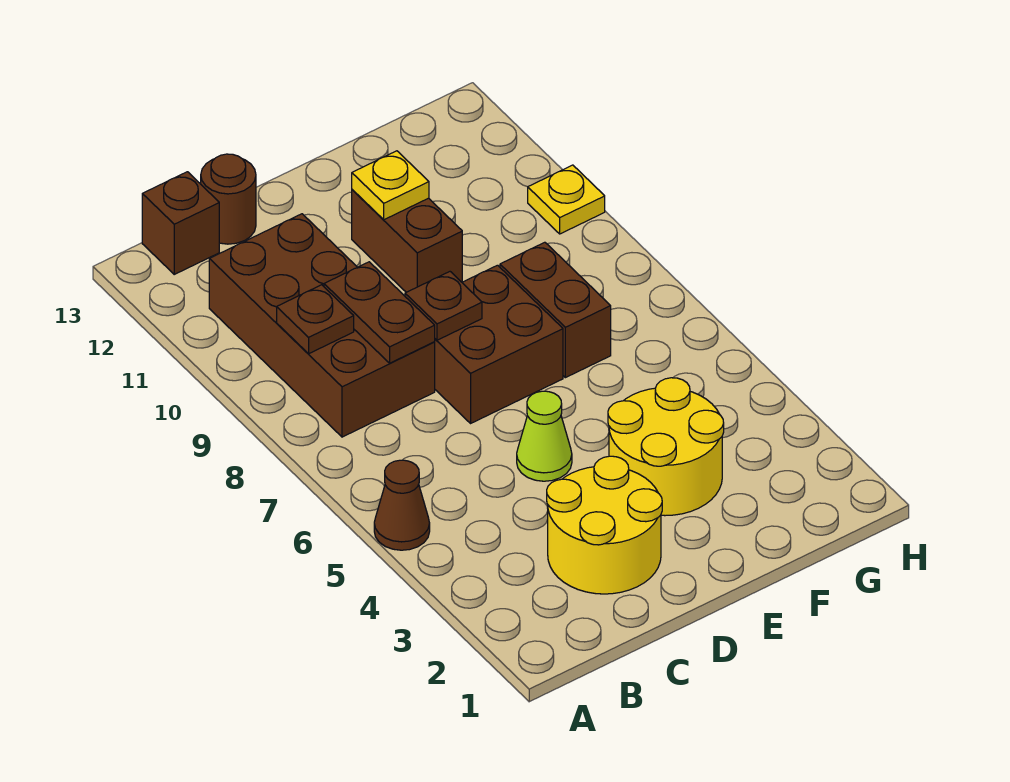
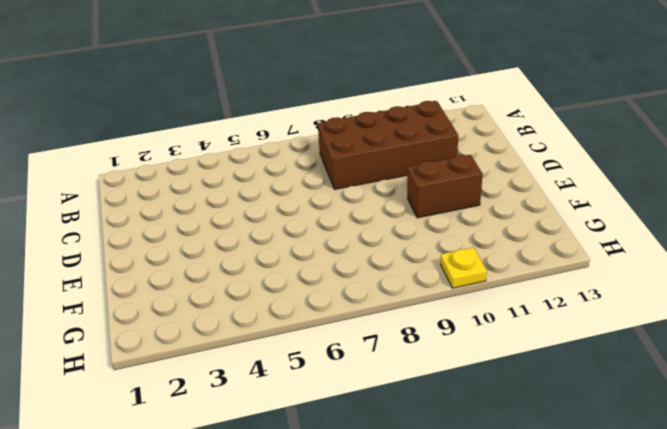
none -> brown cone A5 level 1
none -> brown brick B13 level 1
none -> yellow round brick C2:D3 level 1

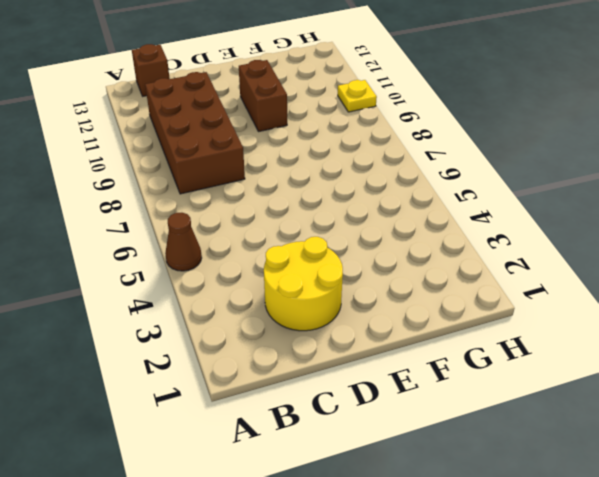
none -> brown round brick C13 level 1
none -> lime cone D5 level 1
none -> brown brick D7:E8 level 1

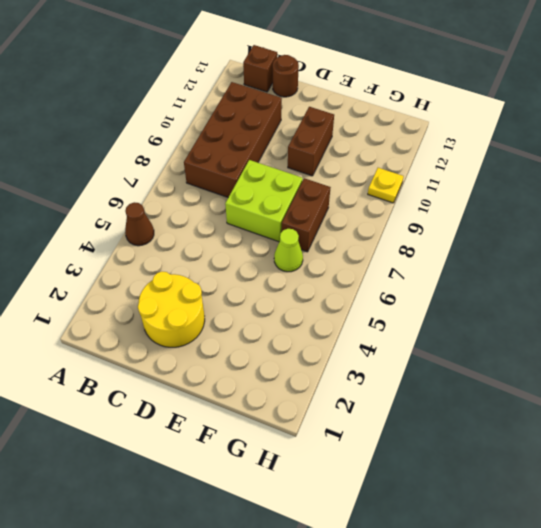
lime brick D7:E8 level 1 -> brown brick D7:E8 level 1
lime cone F6 level 1 -> lime cone D5 level 1
none -> yellow round brick E3:F4 level 1
none -> brown plate B9 level 2
none -> brown plate C8:C9 level 2

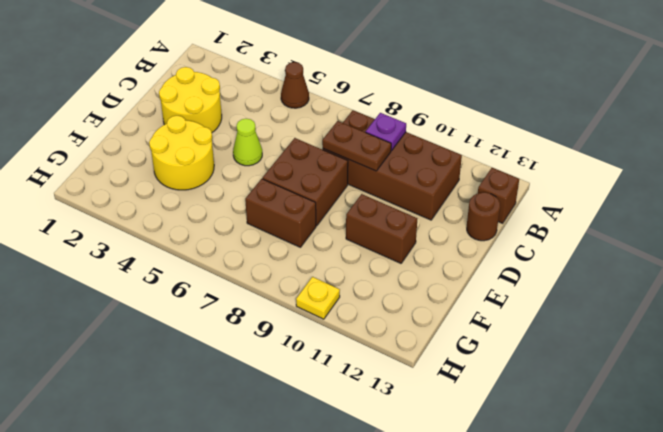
purple plate B9 level 2 -> brown plate B9 level 2
none -> brown plate D8 level 2
none -> yellow plate E11 level 2

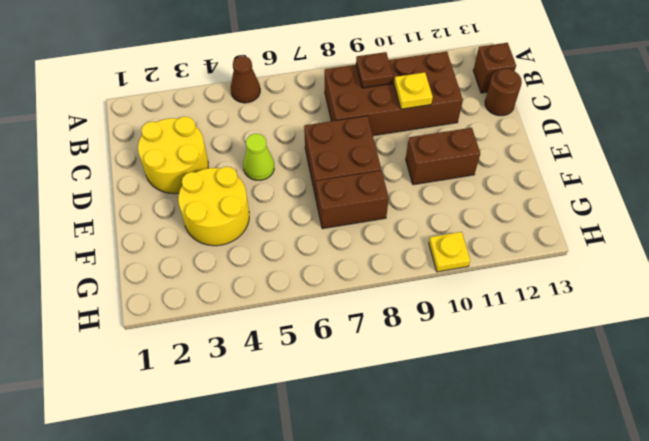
yellow plate C10 level 2 -> yellow plate E11 level 2
none -> brown plate C8:C9 level 2
none -> brown plate D8 level 2

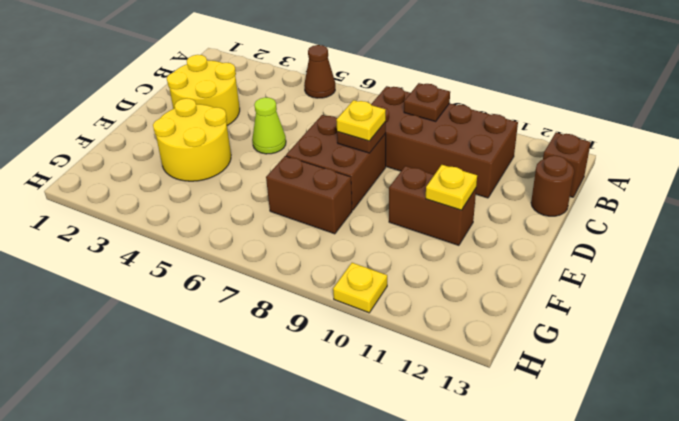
yellow plate D8 level 3 -> none
none -> brown plate C8:C9 level 2

